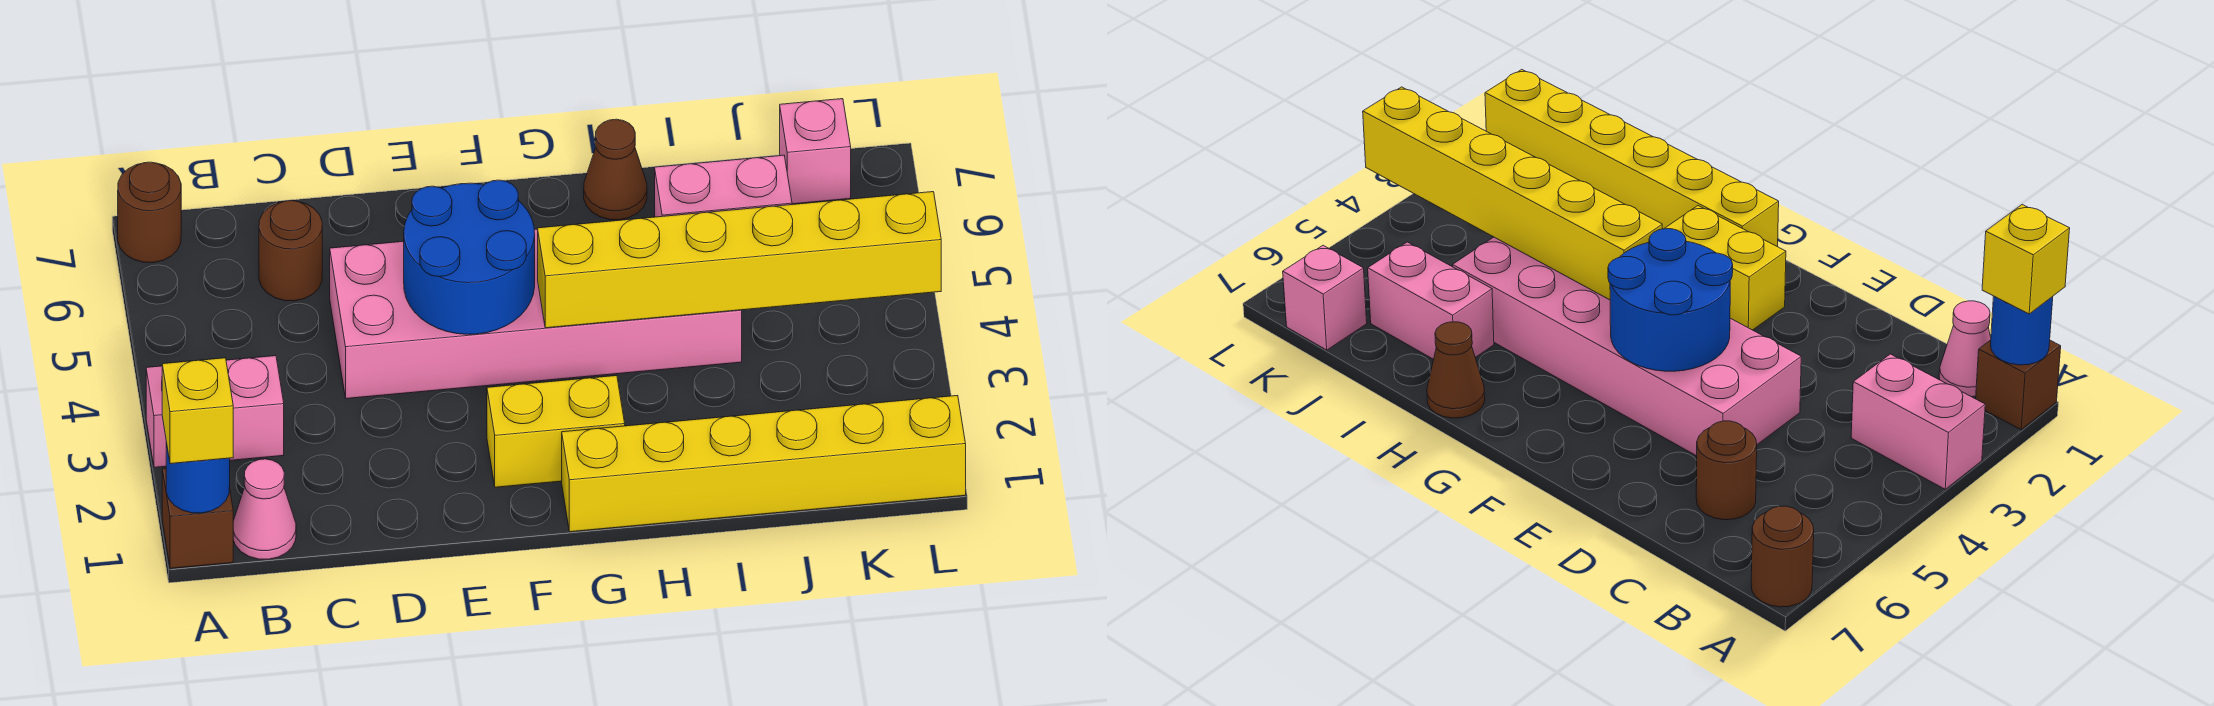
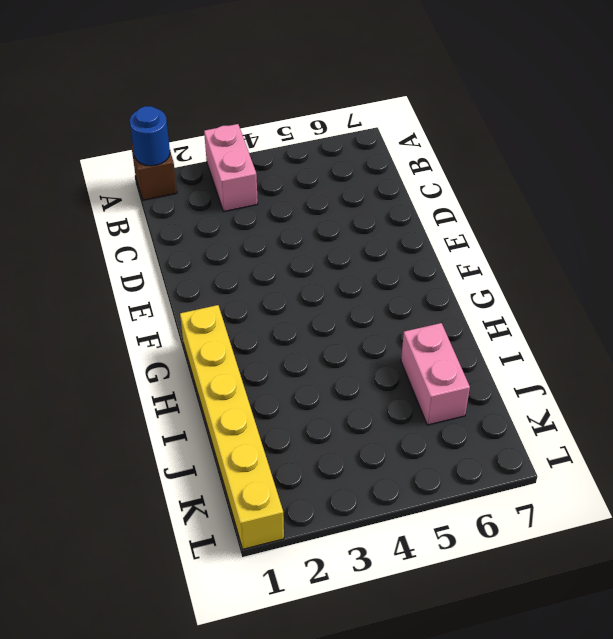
none -> brown round brick A7 level 1
none -> pink cone B1 level 1
none -> brown round brick C6 level 1

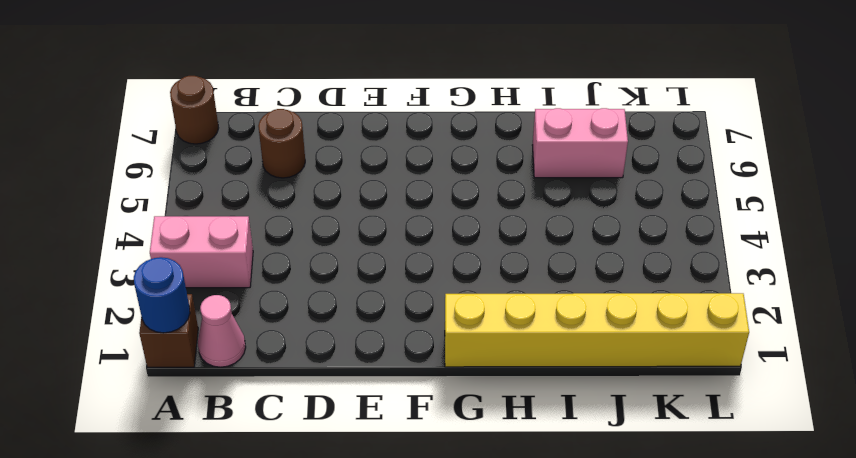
none -> pink brick D4:I5 level 1
none -> yellow brick F2:G2 level 1
none -> brown cone H7 level 1

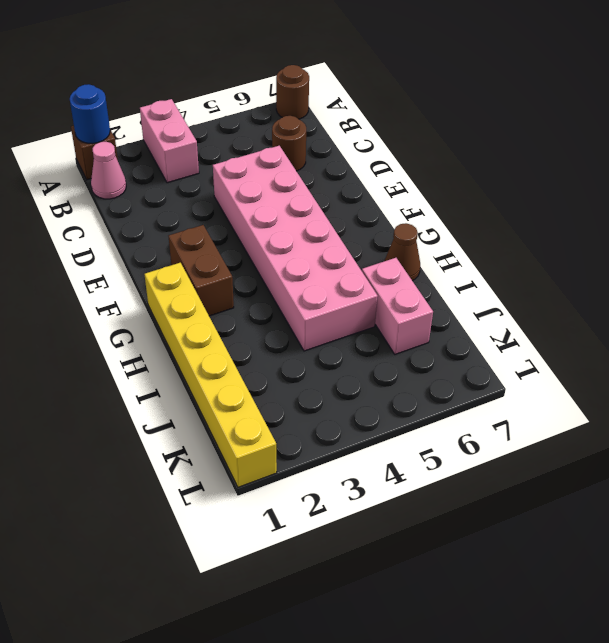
brown brick F2:G2 level 1 -> yellow brick F2:G2 level 1
none -> pink brick K7 level 1
none -> blue round brick E4:F5 level 2
none -> yellow brick G4:L4 level 2

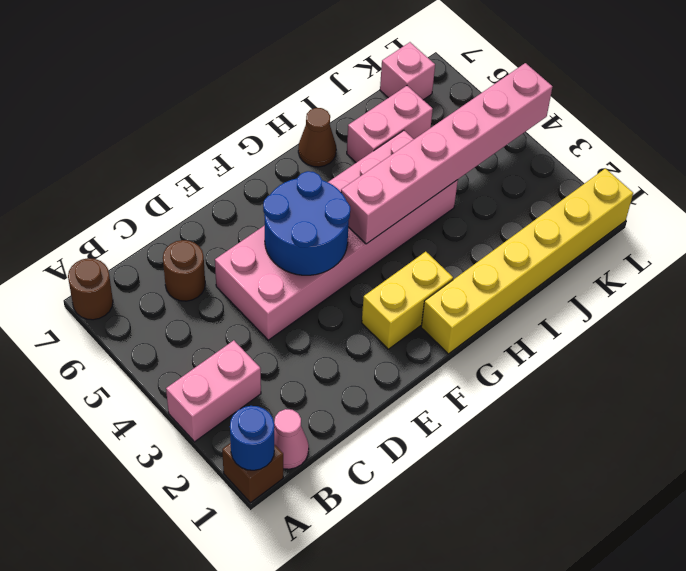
pink brick G4:L4 level 2 -> yellow brick G4:L4 level 2
none -> yellow brick A1 level 3

